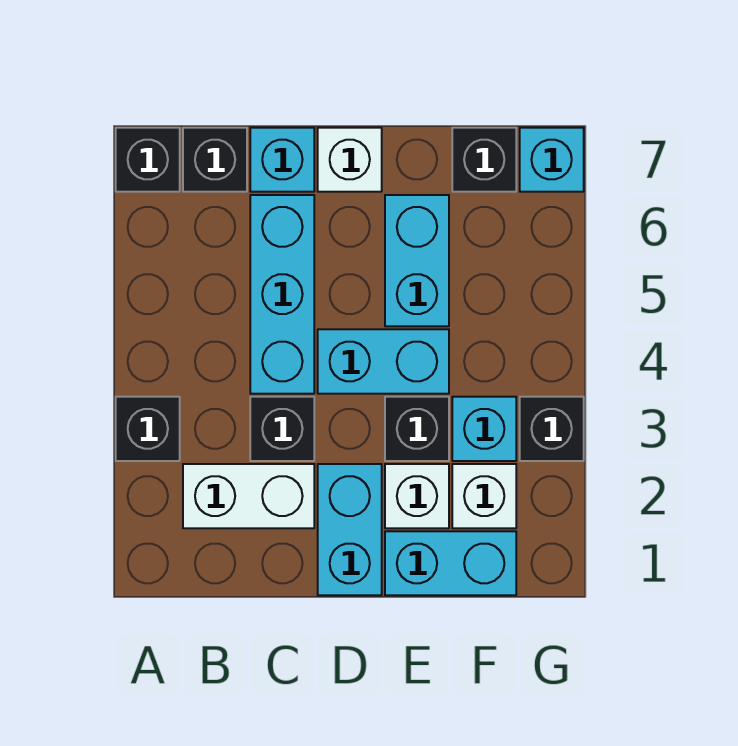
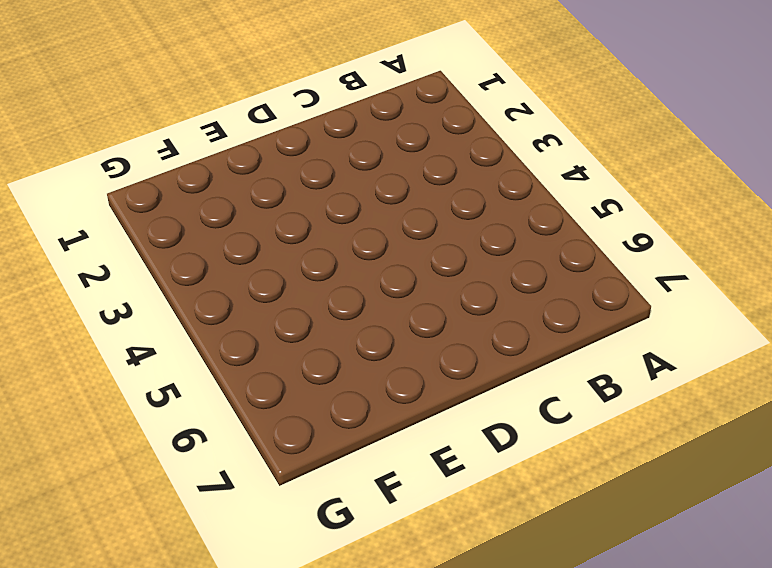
none -> black brick A3 level 1
none -> black brick A7 level 1
none -> white brick B2:C2 level 1

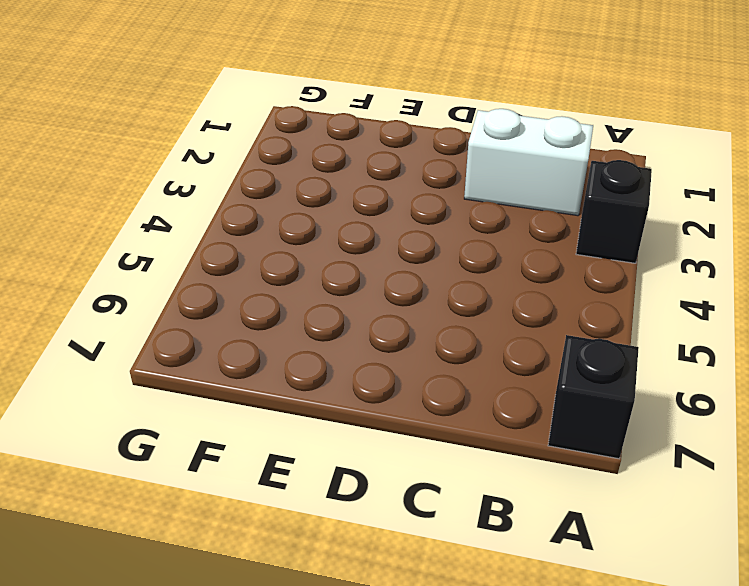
none -> black brick B7 level 1
none -> black brick C3 level 1
none -> cyan brick C4:C6 level 1

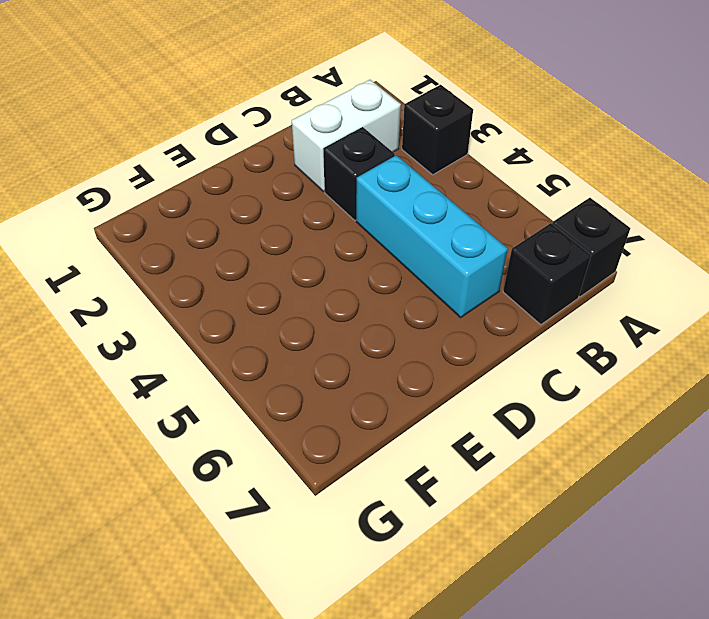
none -> cyan brick C7 level 1
none -> cyan brick D1:D2 level 1
none -> cyan brick D4:E4 level 1

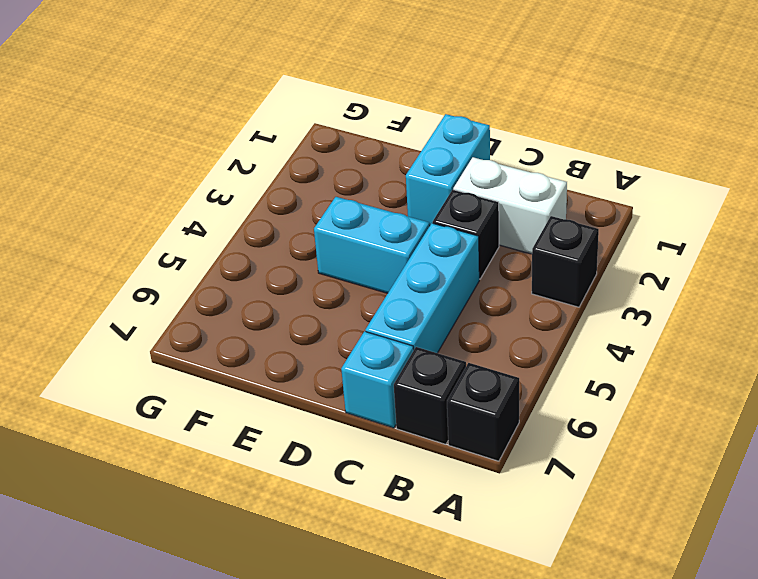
none -> white brick D7 level 1
none -> cyan brick E1:F1 level 1
none -> white brick E2 level 1

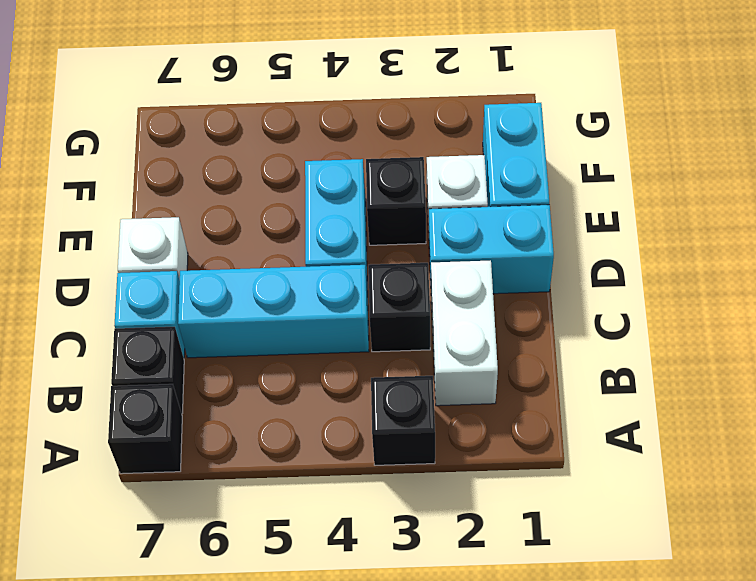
none -> cyan brick E5:E6 level 1
none -> white brick F2 level 1
none -> cyan brick F3 level 1

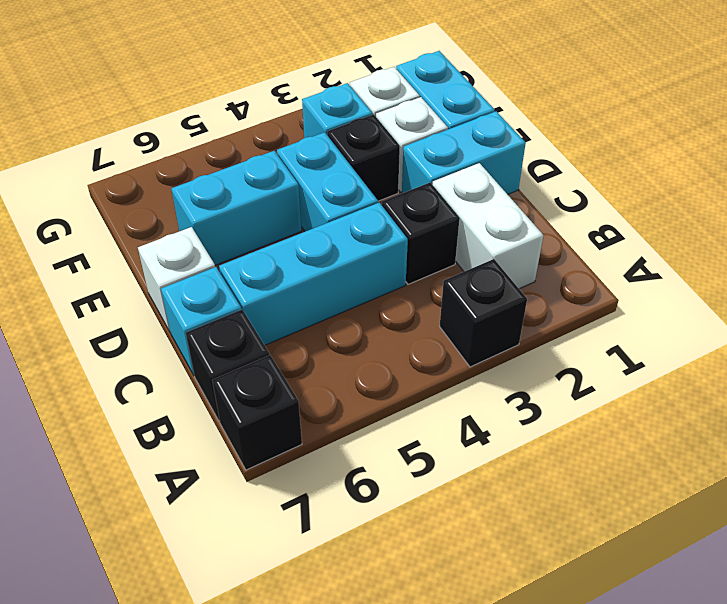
none -> black brick F7 level 1
none -> black brick G3 level 1
none -> cyan brick G7 level 1

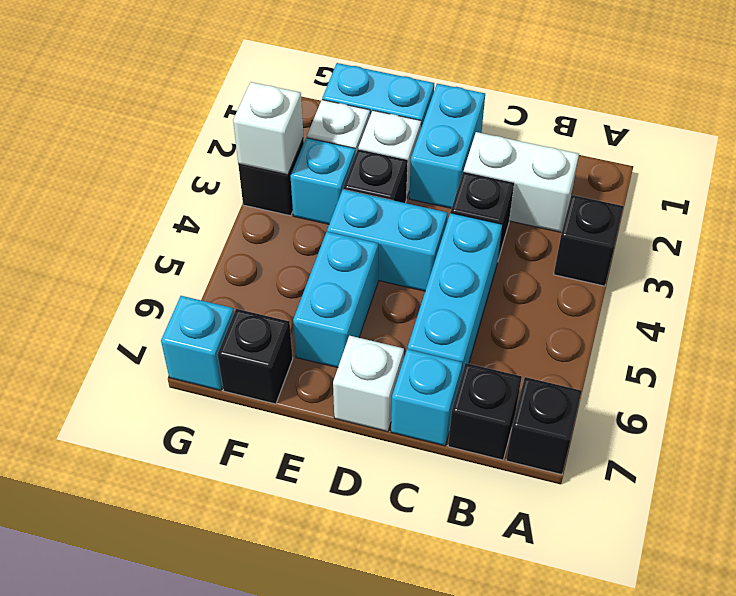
white brick G3 level 2 -> none

